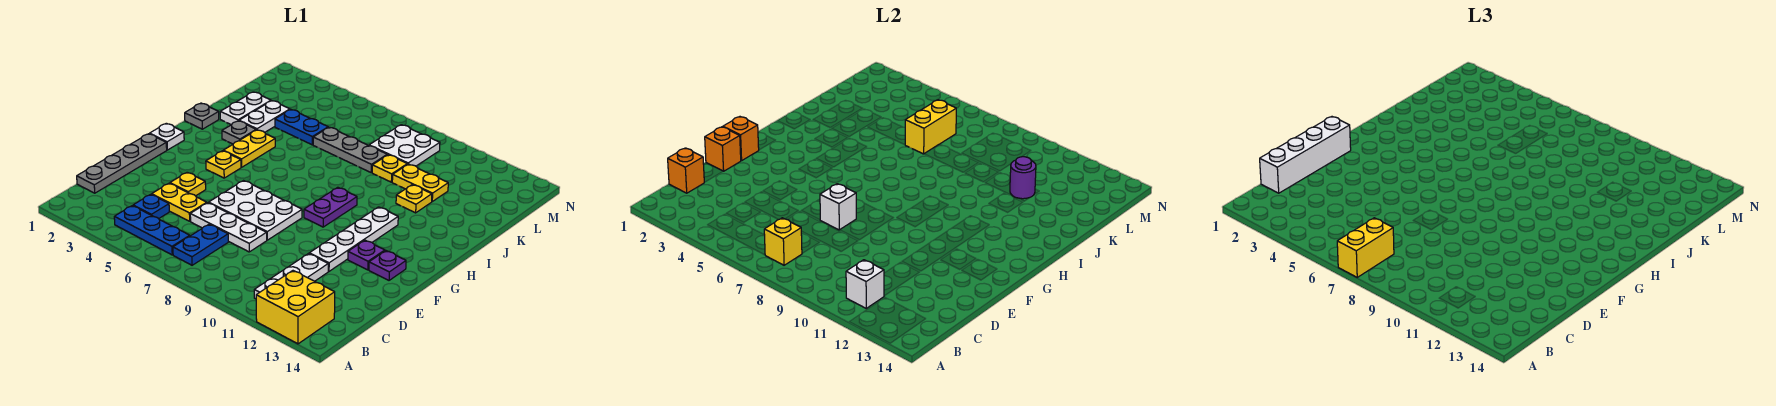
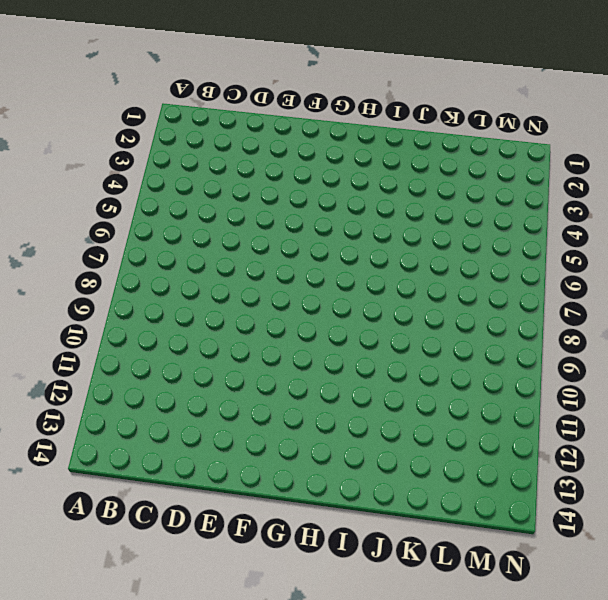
none -> yellow brick A12:B13 level 1
none -> blue plate B4:B6 level 1
none -> blue plate B7:C7 level 1
none -> white plate B11:D11 level 1

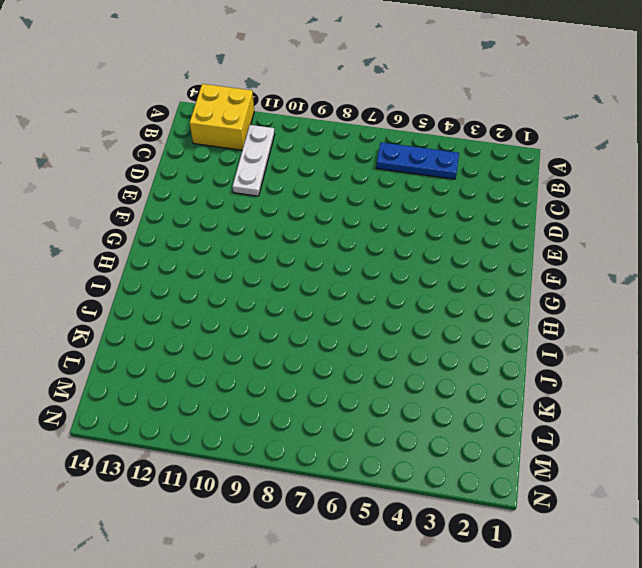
none -> blue plate B7:C7 level 1
none -> grey plate C1:F1 level 1
none -> blue plate C4 level 1
none -> yellow plate D4:D5 level 1

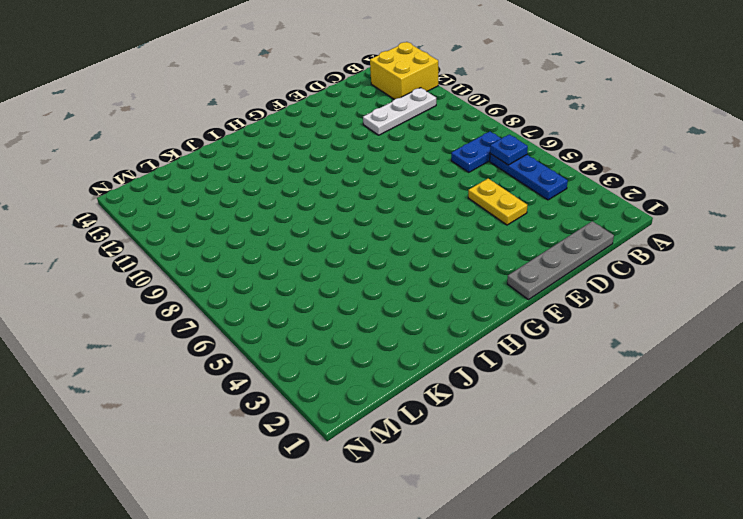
blue plate B6 level 2 -> blue plate C4 level 1
none -> white plate D6:D8 level 1
none -> yellow plate E4 level 1
none -> white plate E6:F8 level 1
none -> white plate E11:H11 level 1

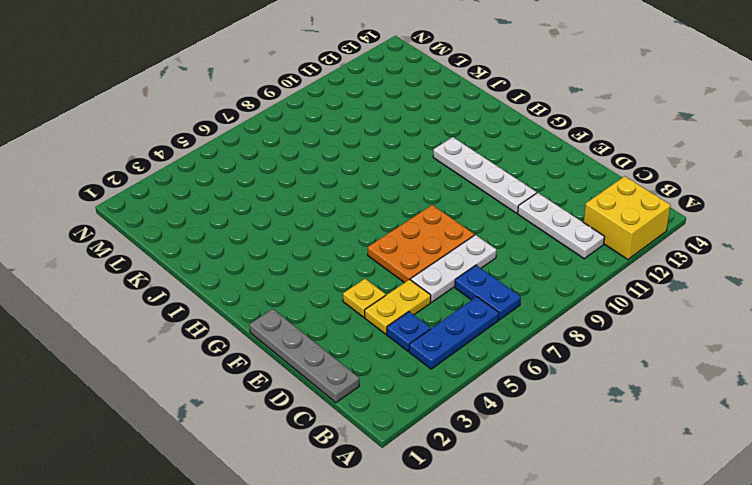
orange plate E6:F8 level 1 -> white plate E6:F8 level 1
none -> purple plate F12 level 1
none -> purple plate F13 level 1
none -> white plate G1 level 1
none -> yellow plate G4 level 1

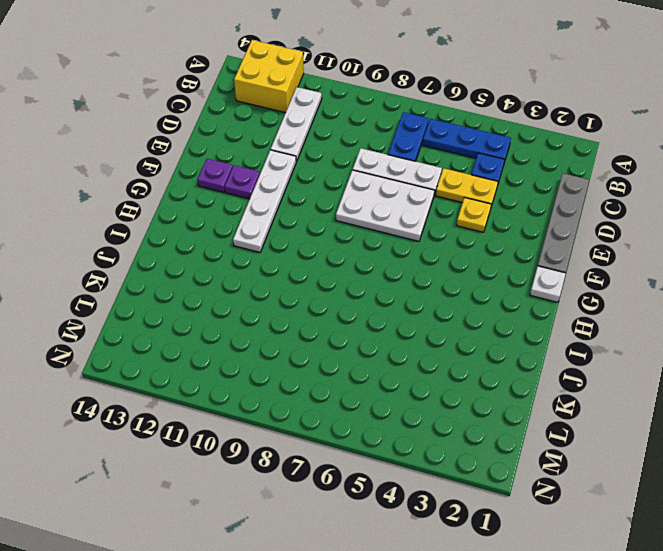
none -> yellow plate G4 level 1
none -> purple plate G9:H9 level 1
none -> yellow plate H4:I4 level 1
none -> grey plate I1 level 1

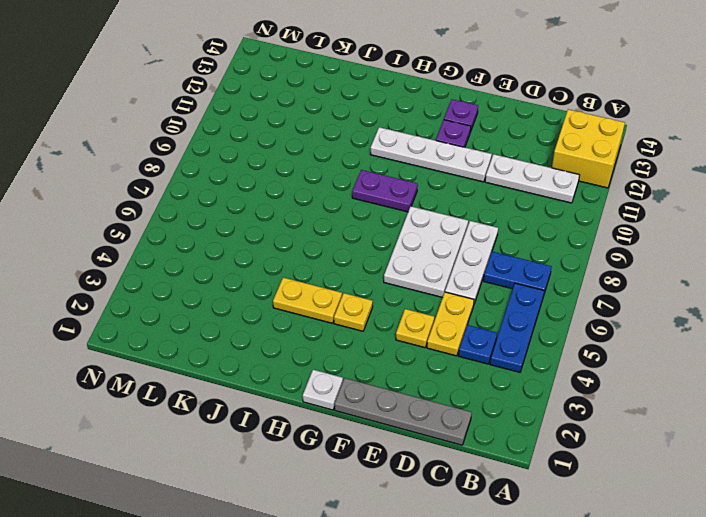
none -> grey plate I1 level 1
none -> grey plate I3 level 1
none -> white plate J2:K2 level 1
none -> white plate J3:K3 level 1

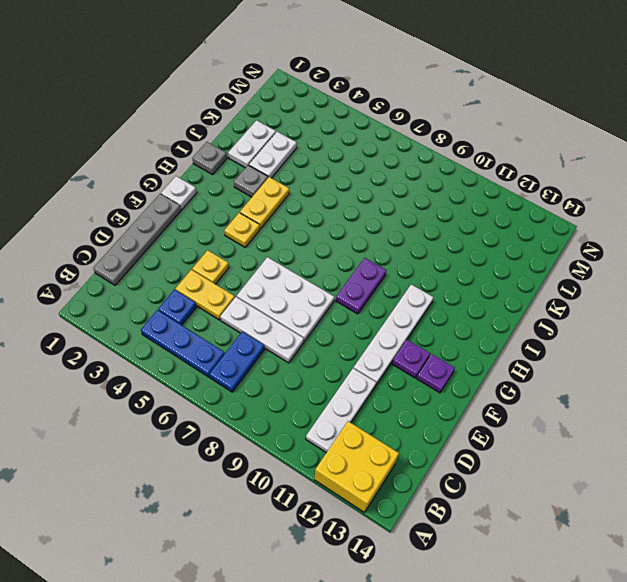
none -> yellow plate J11 level 1
none -> blue plate K4:K5 level 1
none -> grey plate K6:K8 level 1
none -> yellow plate K9 level 1

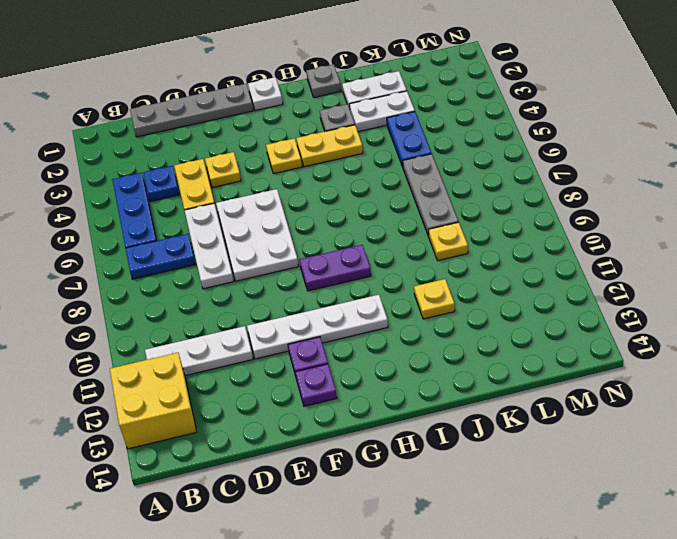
none -> yellow plate K10:K11 level 1
none -> white plate L8:M9 level 1
none -> yellow brick B7 level 2
none -> white brick B11 level 2

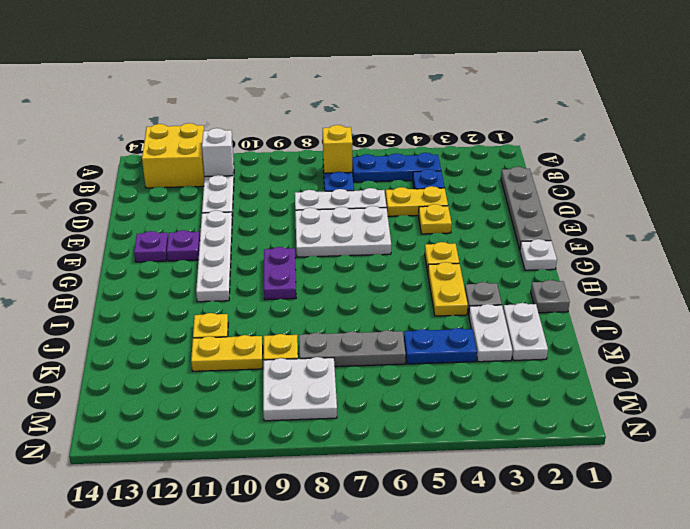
none -> orange brick C1 level 2
none -> orange brick E1 level 2
none -> white brick E7 level 2
none -> orange brick F1 level 2

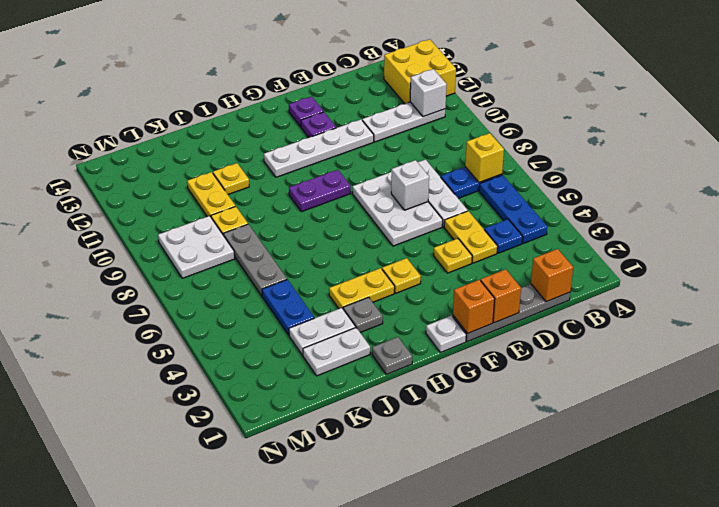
none -> yellow brick K6:L6 level 2
none -> purple round brick K11 level 2
none -> yellow brick A7:B7 level 3
none -> white brick C1:F1 level 3

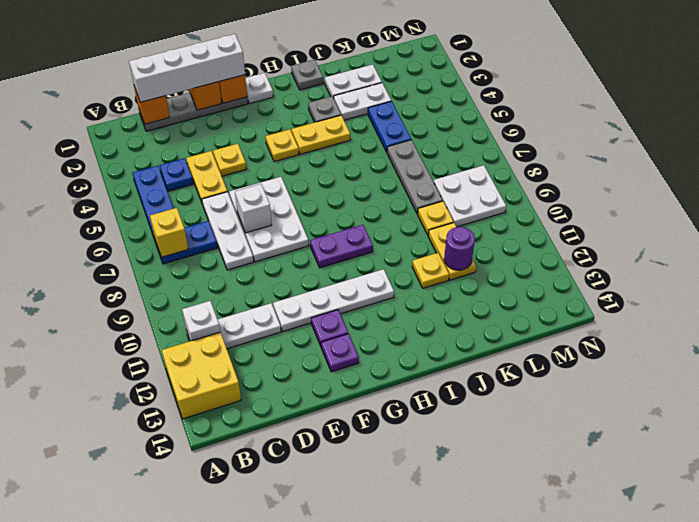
none -> yellow brick K6:L6 level 2
none -> yellow brick A7:B7 level 3

